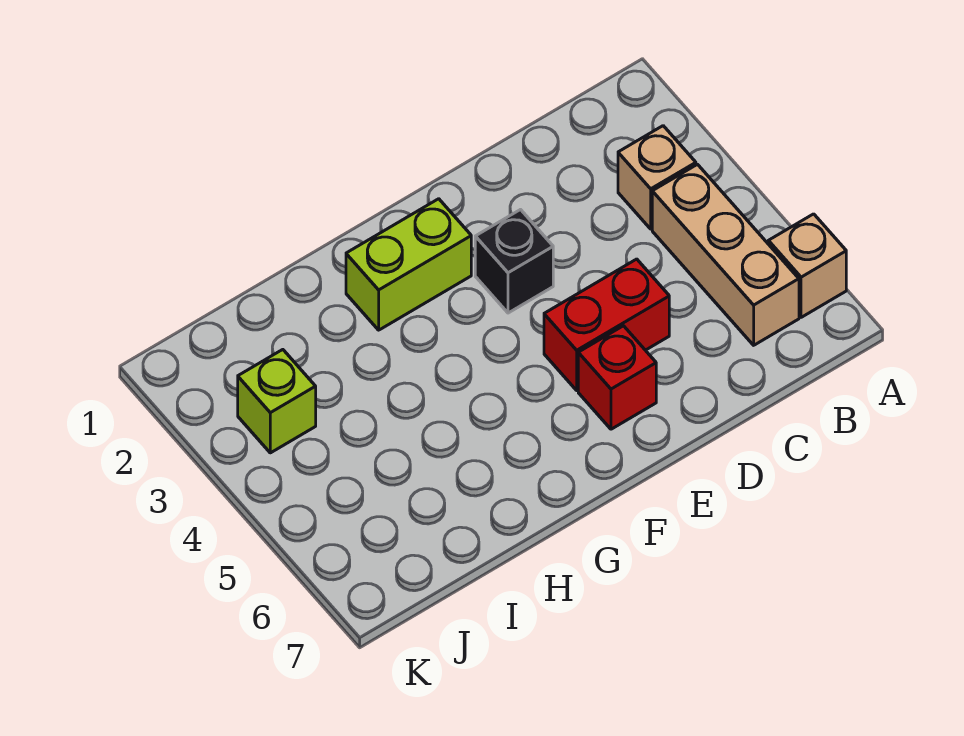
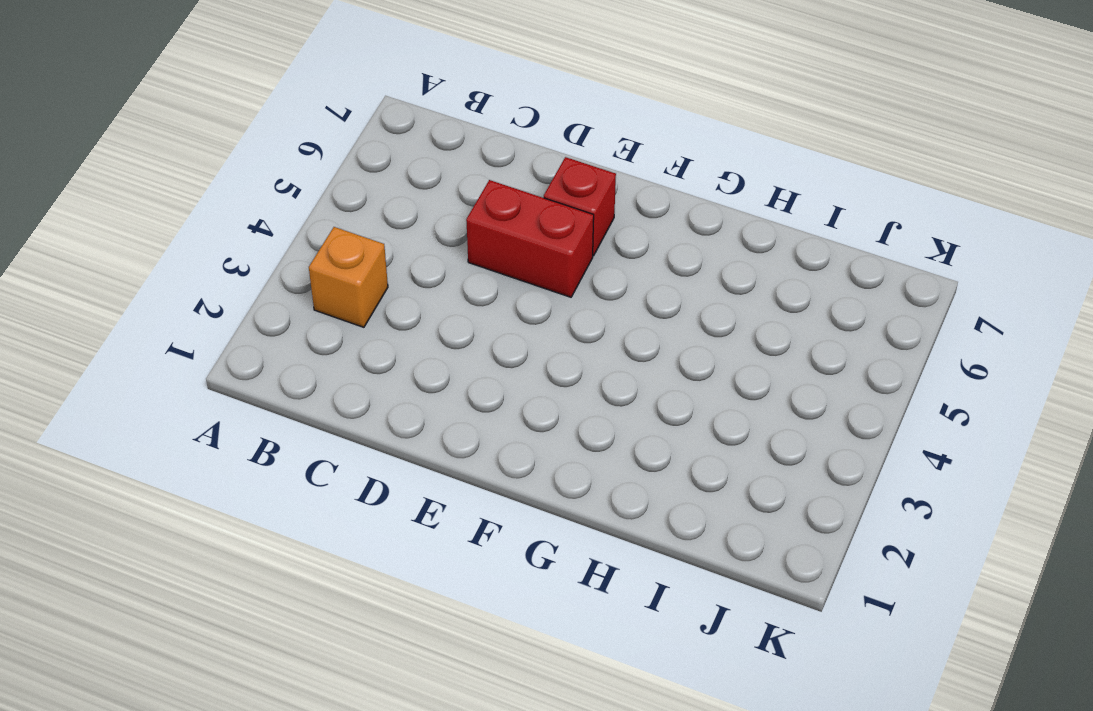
orange brick B3 level 1 -> tan brick B3 level 1
none -> tan brick A6 level 1
none -> tan brick B4:B6 level 1

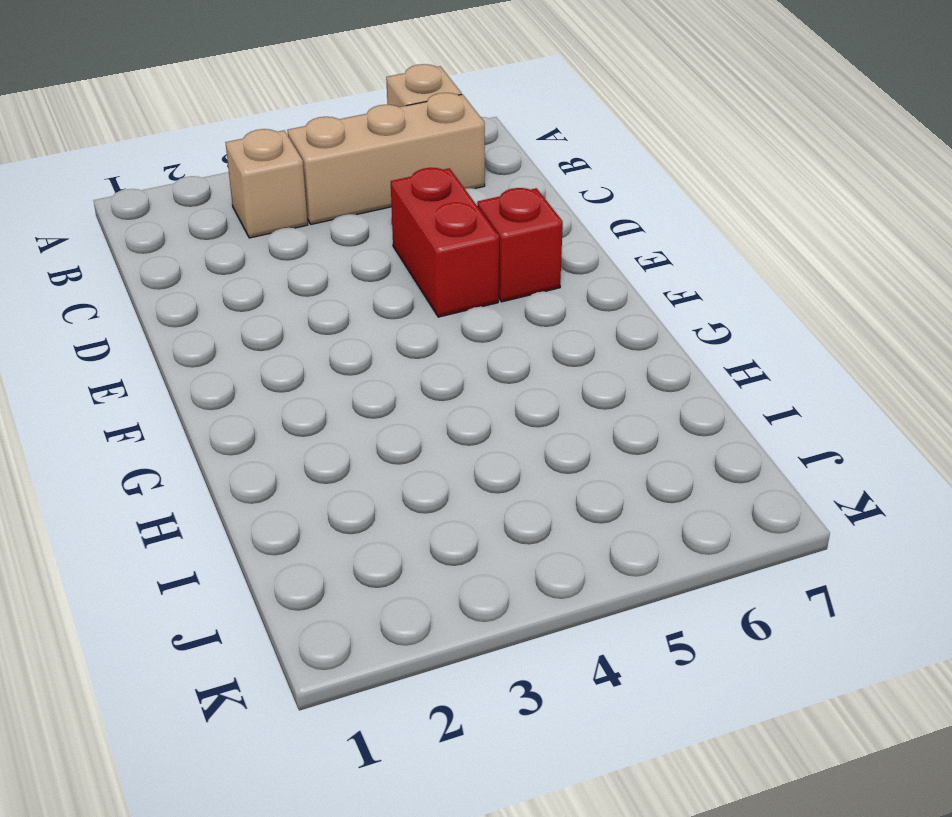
none -> black brick E3 level 1
none -> lime brick F2:G2 level 1

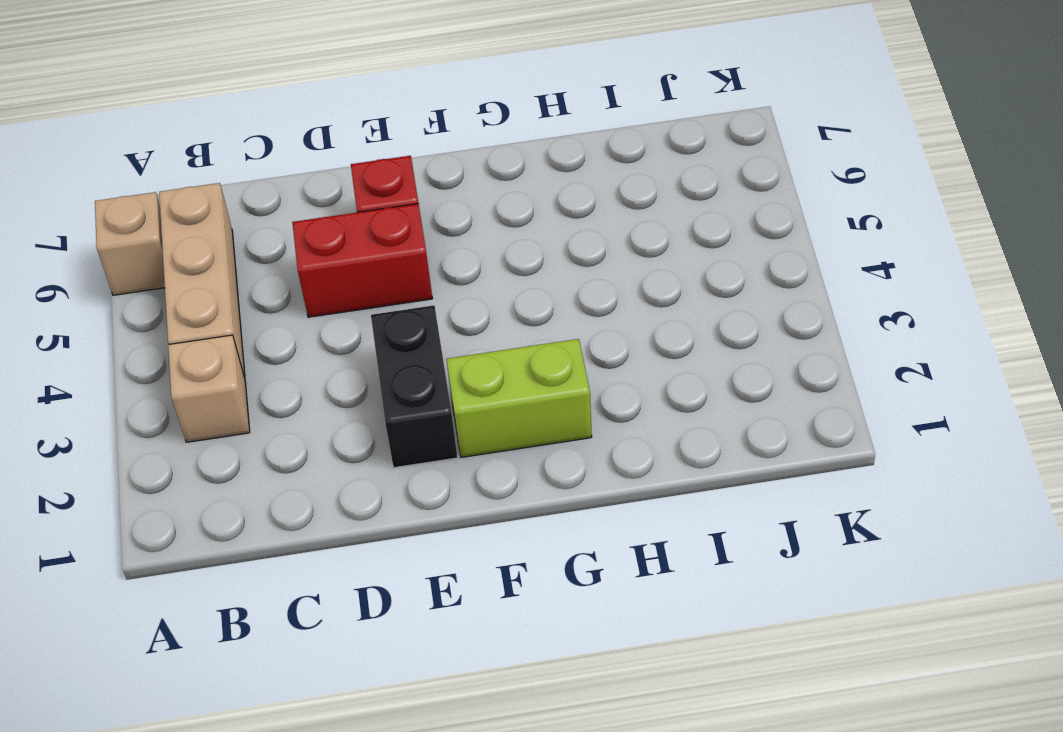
black brick E2:E3 level 1 -> black brick E3 level 1
none -> lime brick J3 level 1

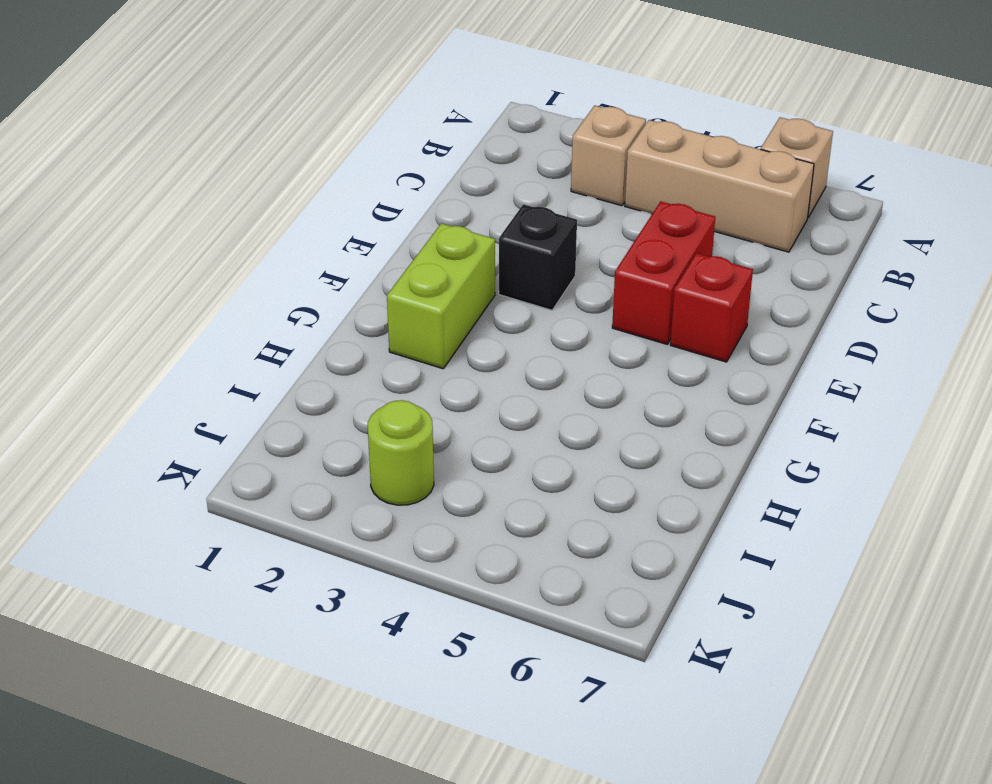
lime round brick J3 level 1 -> lime brick J3 level 1

